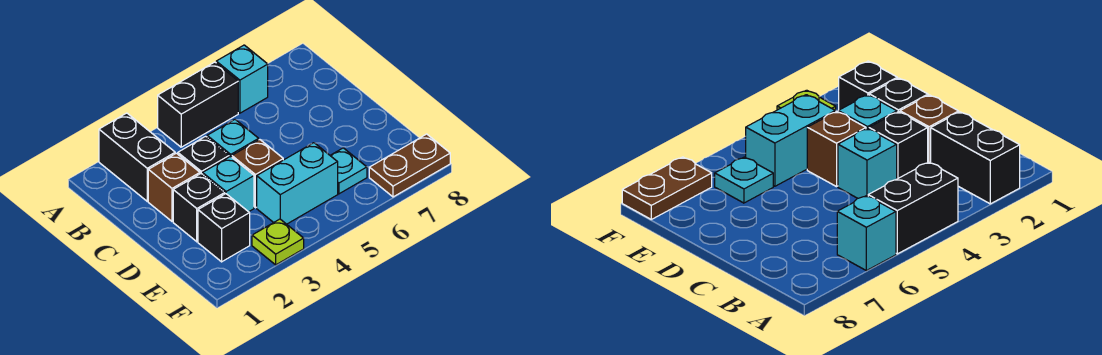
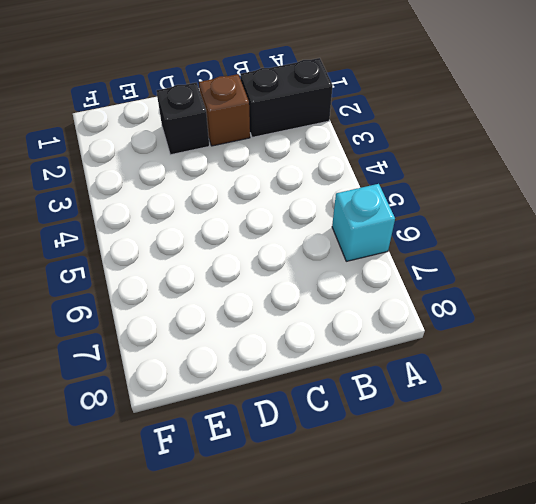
none -> black brick A4:A5 level 1
none -> black brick C3 level 1
none -> cyan brick C4 level 1

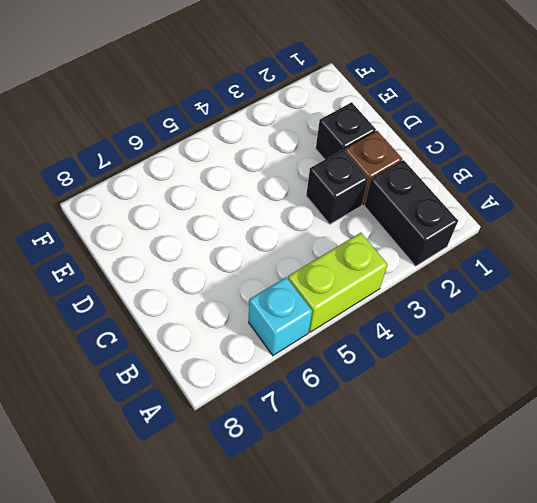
lime brick A4:A5 level 1 -> black brick A4:A5 level 1
none -> cyan brick C4 level 1
none -> cyan brick D3 level 1
none -> brown brick D4 level 1

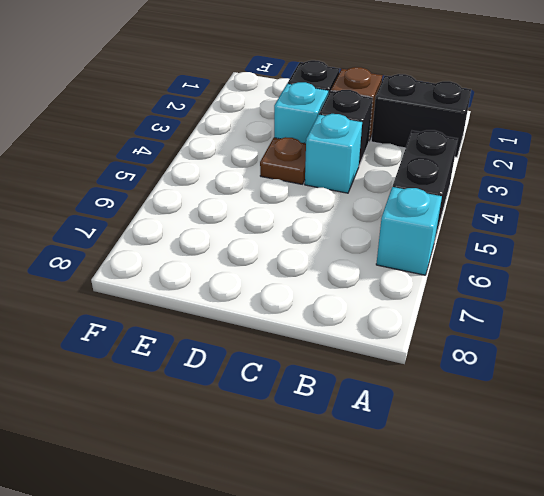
brown plate D4 level 1 -> brown brick D4 level 1
none -> black brick E2 level 1
none -> cyan brick E4:E5 level 1
none -> cyan plate E6 level 1

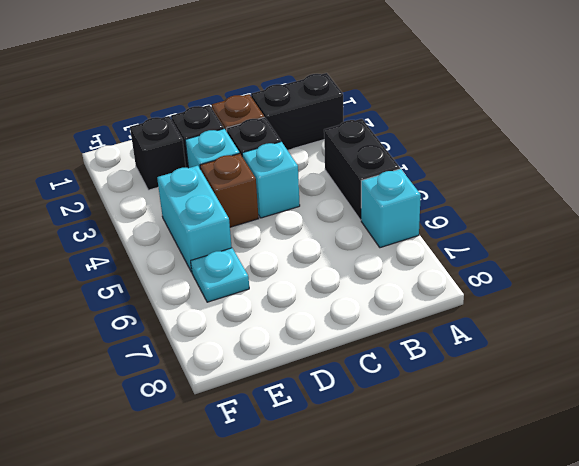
none -> lime plate F3 level 1
none -> brown plate F7:F8 level 1

